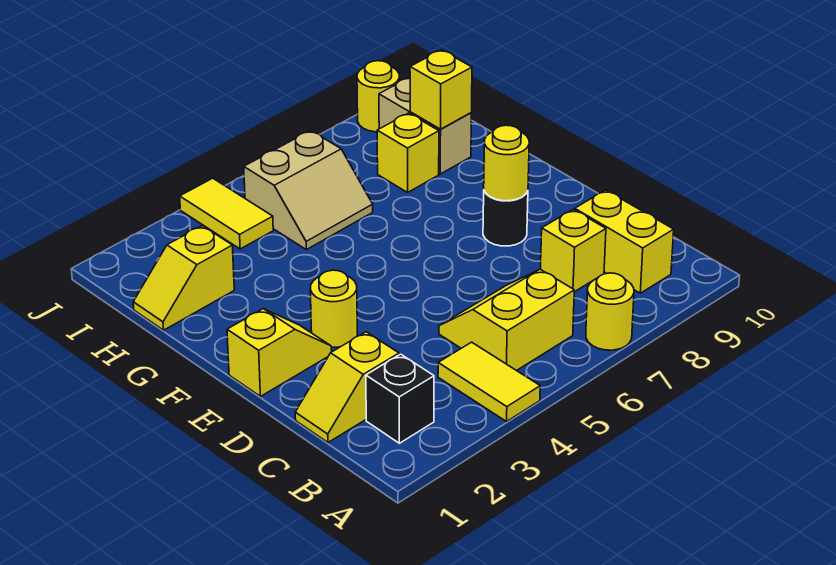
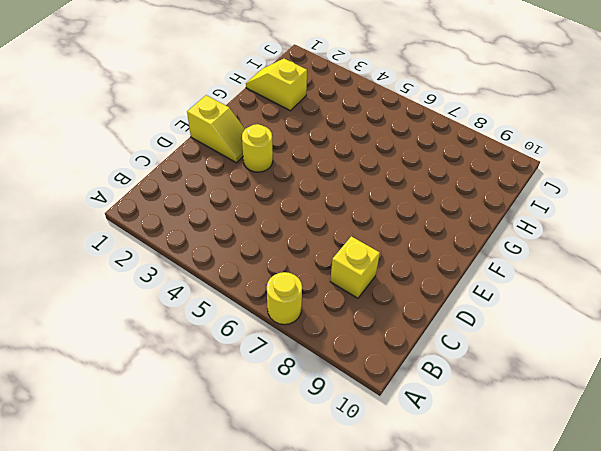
none -> yellow tile A4:B4 level 1
none -> black brick B2 level 1
none -> yellow slope B5:C6 level 1 top B

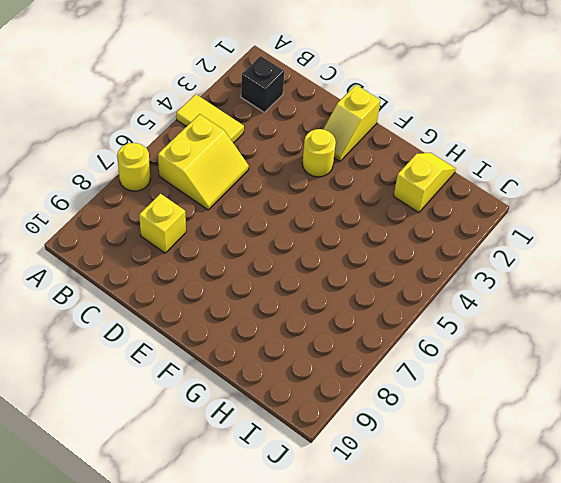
none -> yellow brick B9:C9 level 1
none -> yellow slope C1:C2 level 1 top 2
none -> black round brick E8 level 1

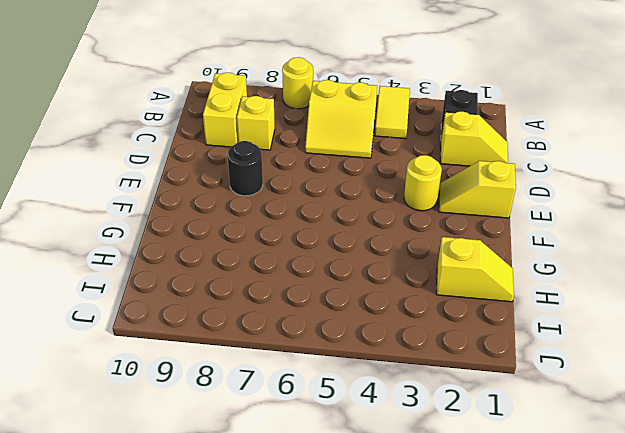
none -> tan slope H5:I6 level 1 top I
none -> yellow brick H8 level 1
none -> tan brick H9:I9 level 1

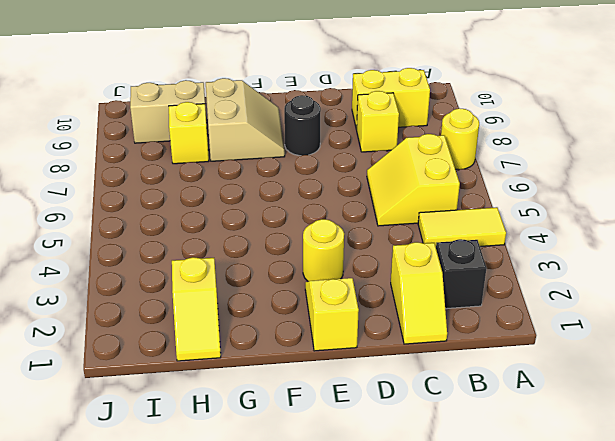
tan slope F8:G9 level 1 top G -> tan slope H5:I6 level 1 top I
none -> yellow tile I4:J4 level 1
none -> yellow round brick J9 level 1
none -> yellow round brick E8 level 2

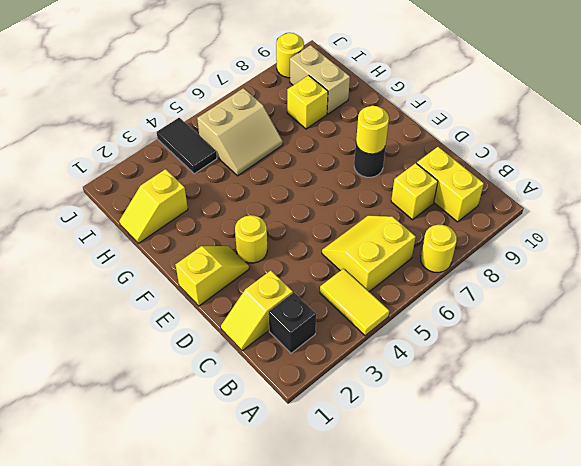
black tile I4:J4 level 1 -> yellow tile I4:J4 level 1
none -> yellow brick H9 level 2

